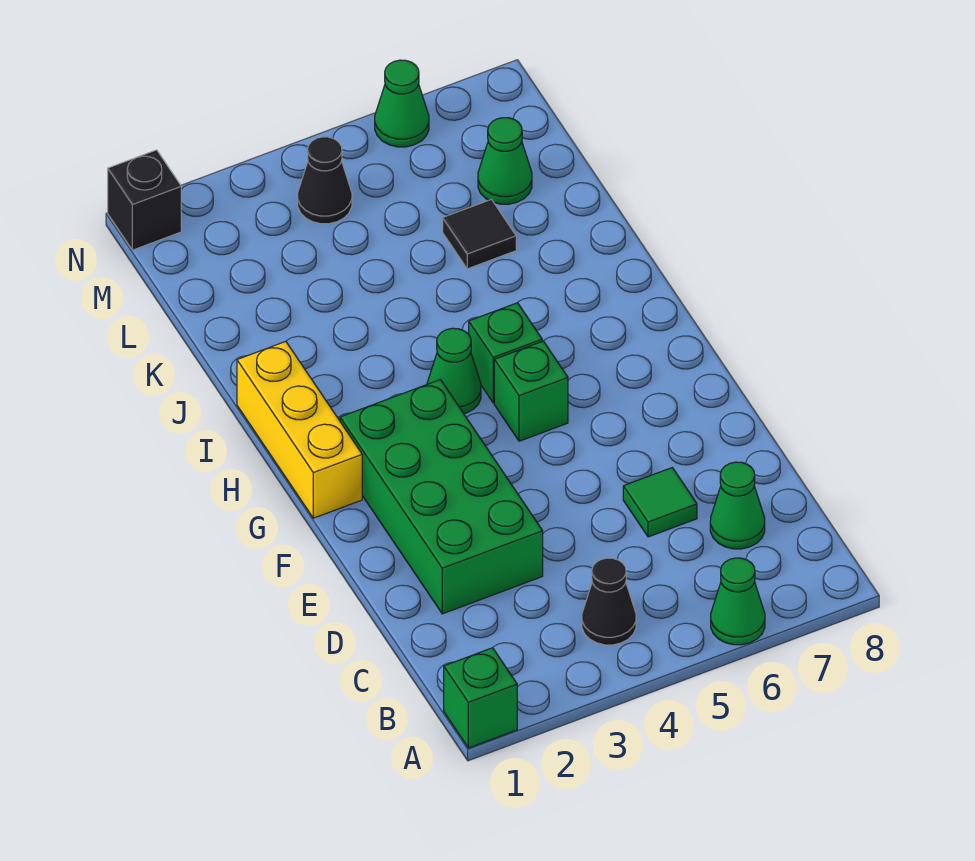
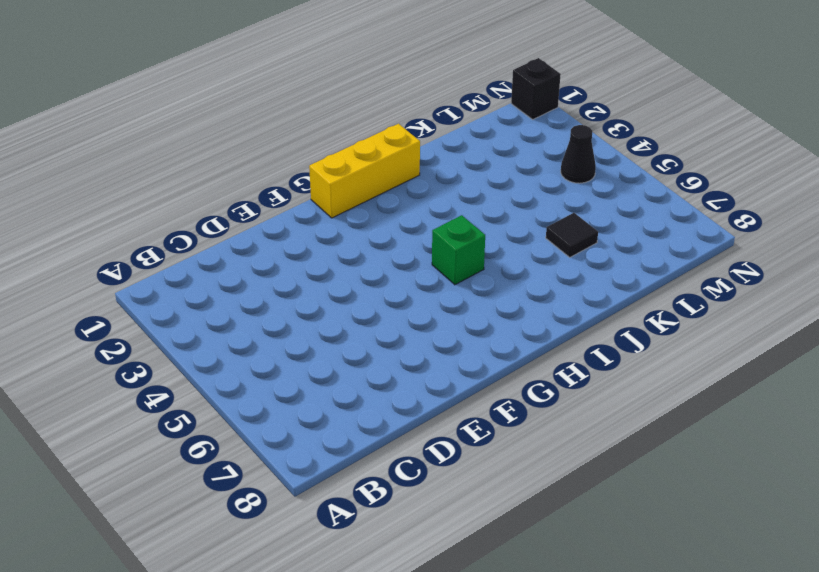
none -> green brick A1 level 1
none -> green cone A6 level 1
none -> black cone B4 level 1

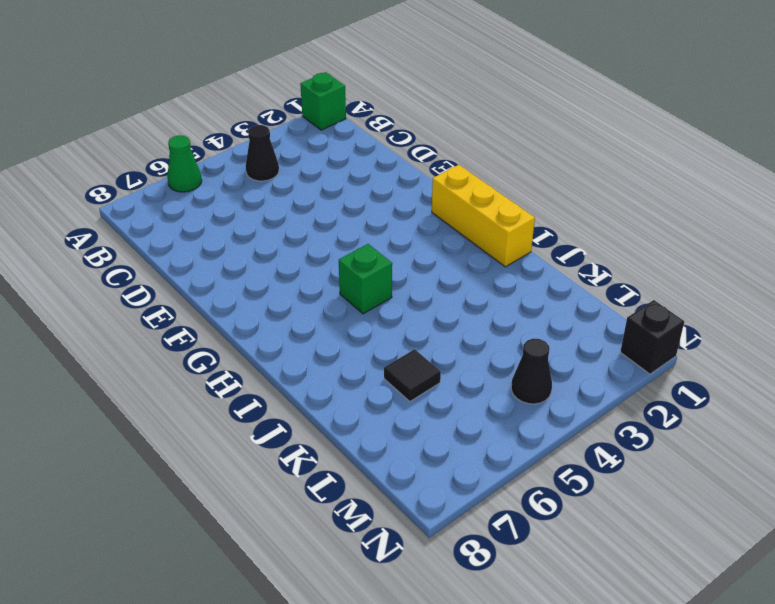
none -> green cone C7 level 1
none -> green brick D2:G3 level 1
none -> green tile D6 level 1

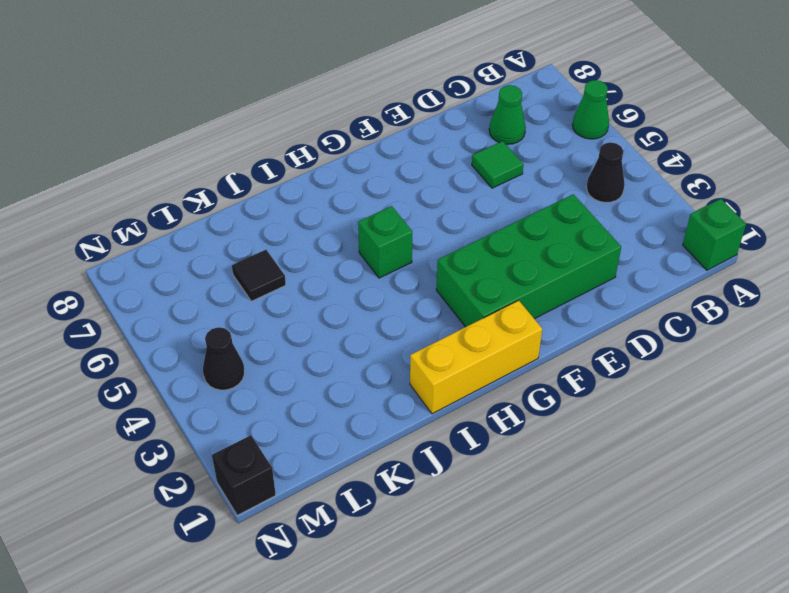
none -> green brick G5 level 1
none -> green cone H4 level 1
none -> green cone L7 level 1

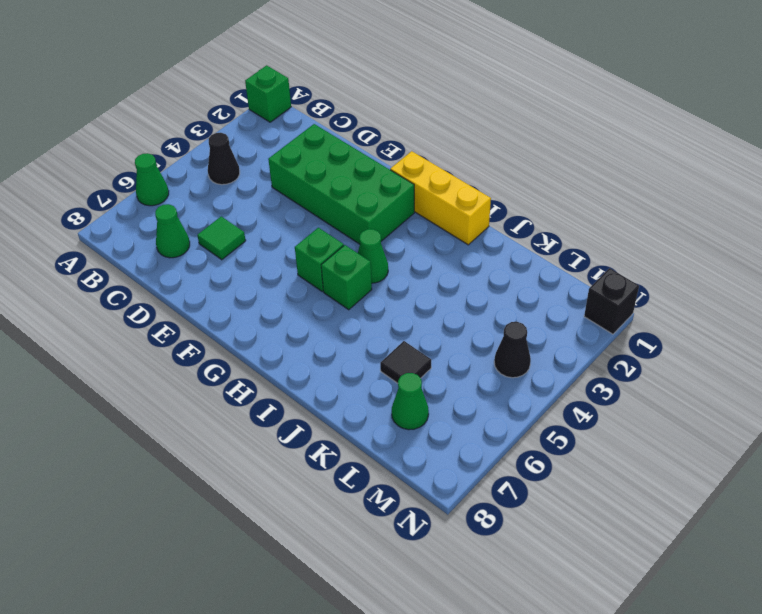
none -> green cone N6 level 1

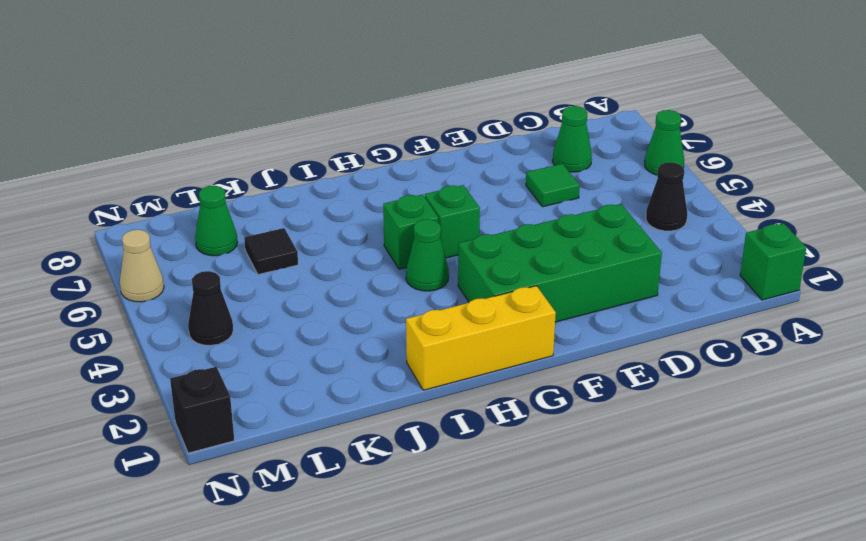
tan cone N6 level 1 -> green cone N6 level 1

